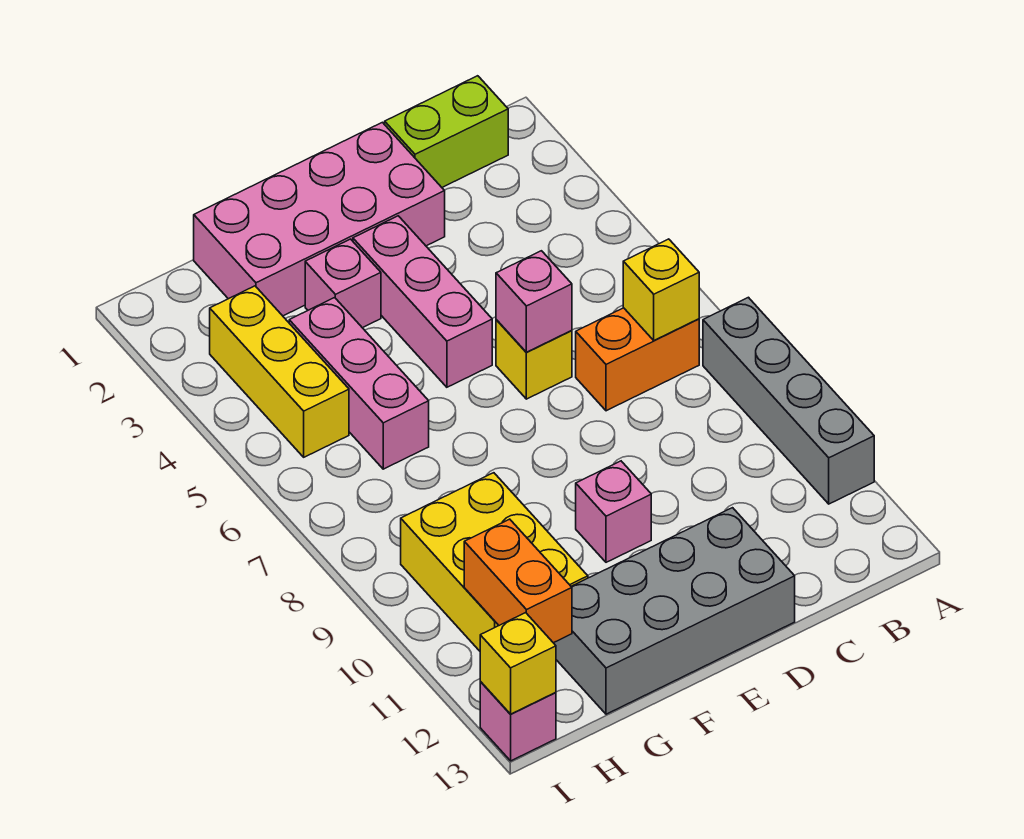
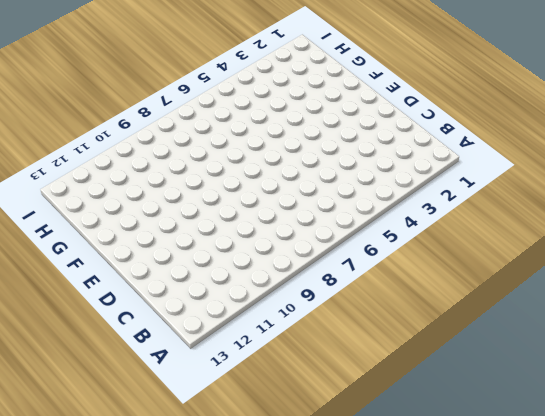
none -> grey brick A8:A11 level 1
none -> lime brick B1:C1 level 1
none -> orange brick B7:C7 level 1

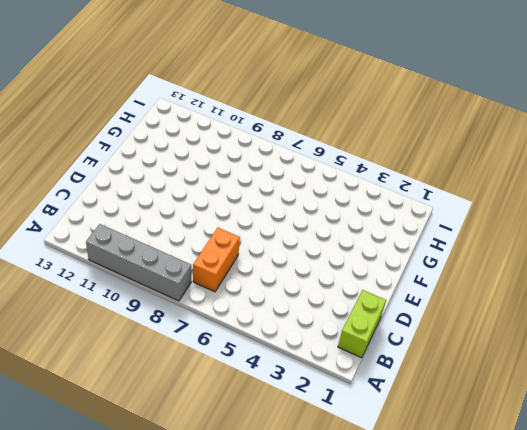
none -> pink brick D1:G2 level 1
none -> yellow brick D6 level 1
none -> grey brick D12:G13 level 1

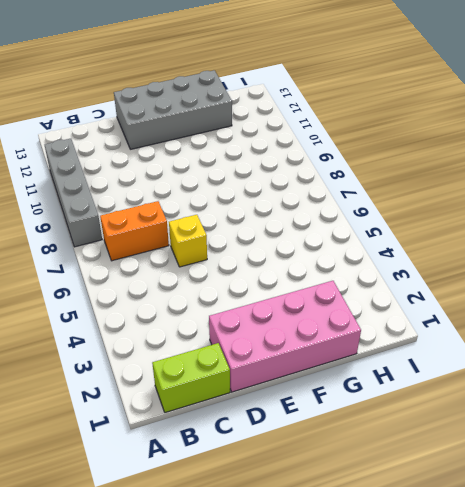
none -> pink brick E3:E5 level 1
none -> pink brick E10 level 1
none -> pink brick F3 level 1

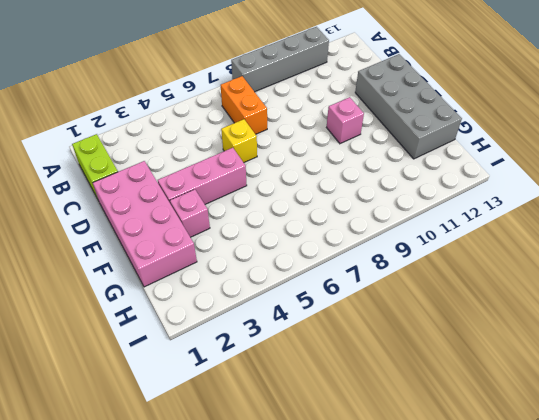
none -> pink brick G4:G6 level 1
none -> yellow brick G9:H11 level 1
none -> yellow brick H3:H5 level 1

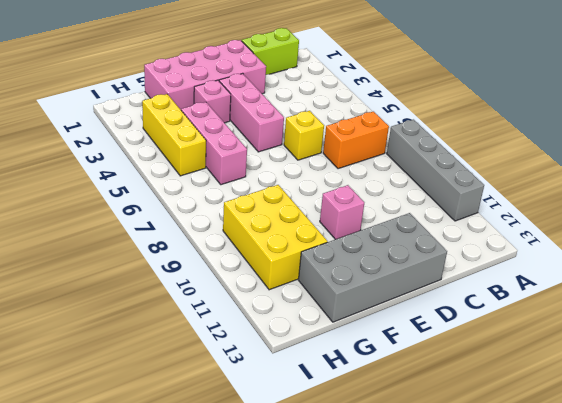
none -> pink brick I13 level 1
none -> yellow brick B7 level 2
none -> pink brick D6 level 2

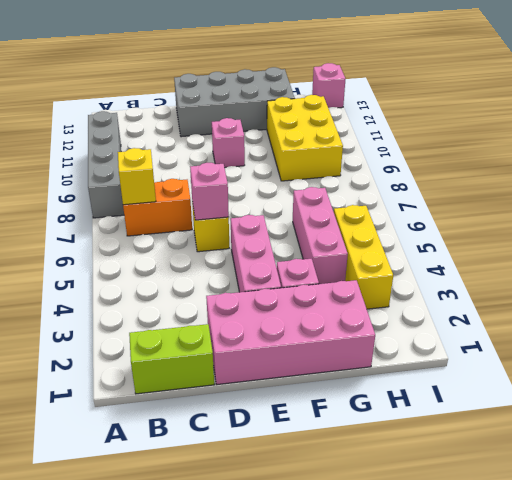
none -> orange brick H11:H12 level 2
none -> yellow brick I13 level 2

